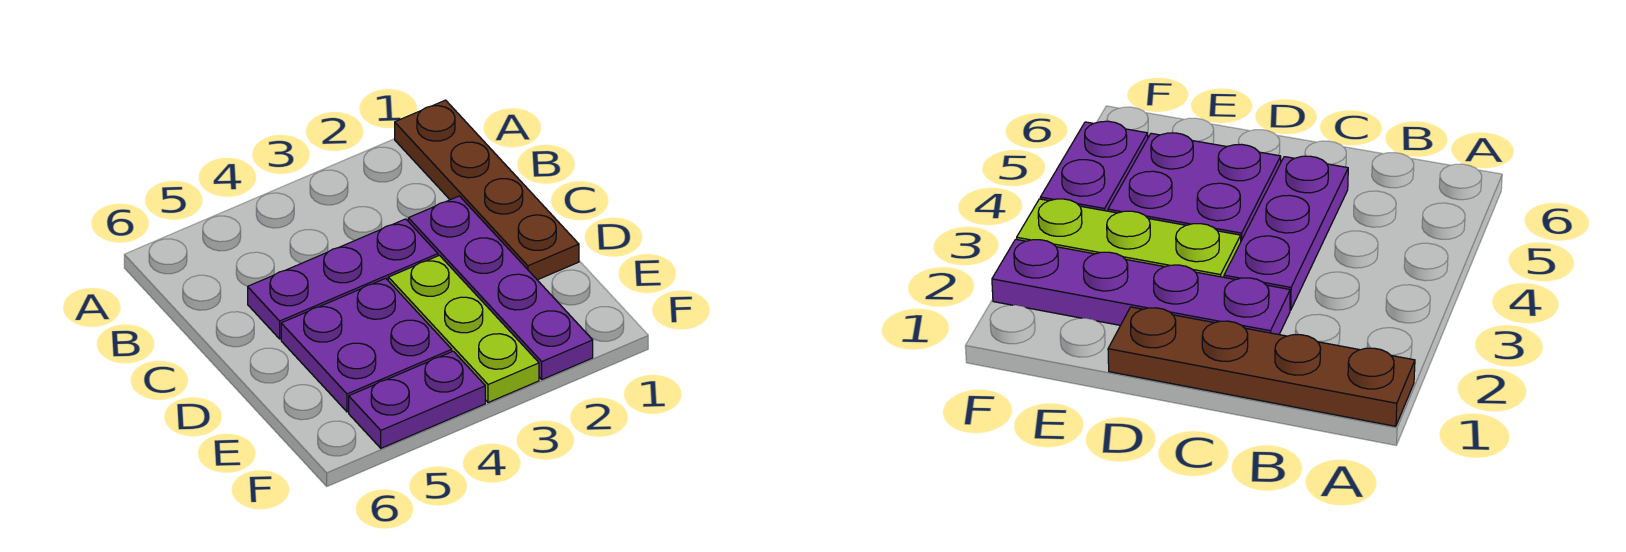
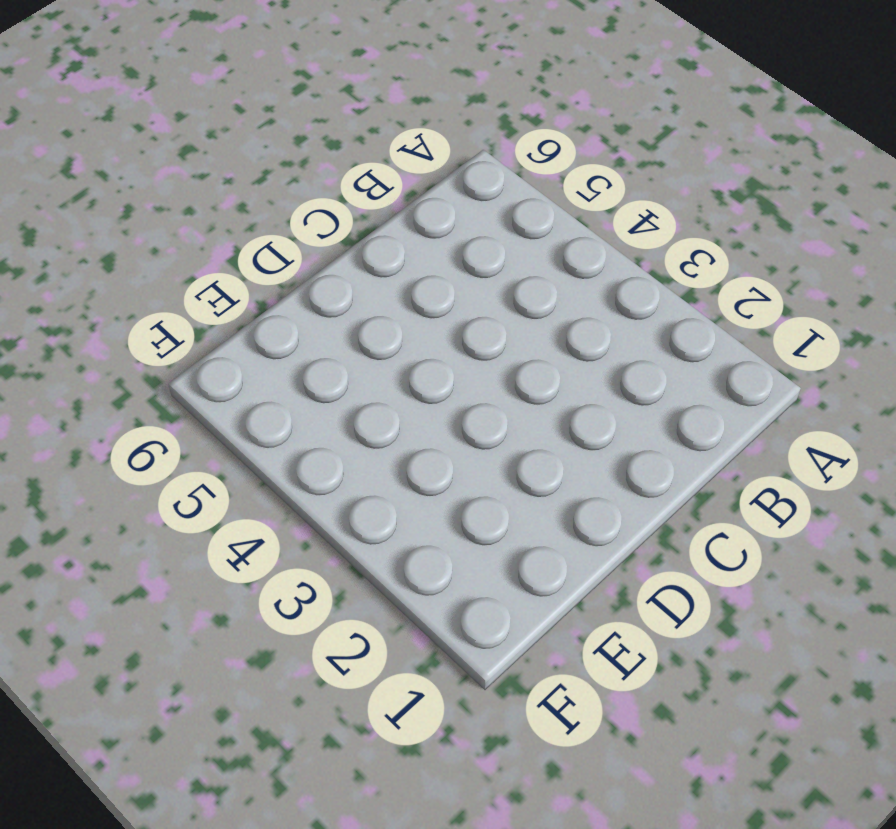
none -> brown plate A1:D1 level 1
none -> purple plate C2:F2 level 1

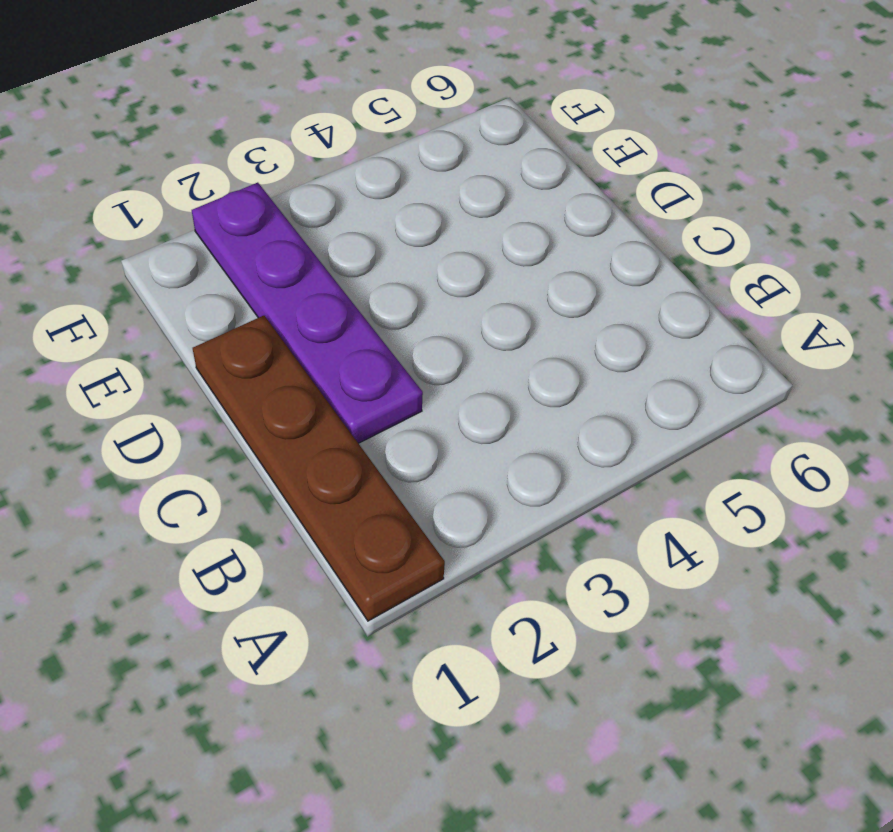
none -> purple plate C3:C5 level 1
none -> lime plate D3:F3 level 1

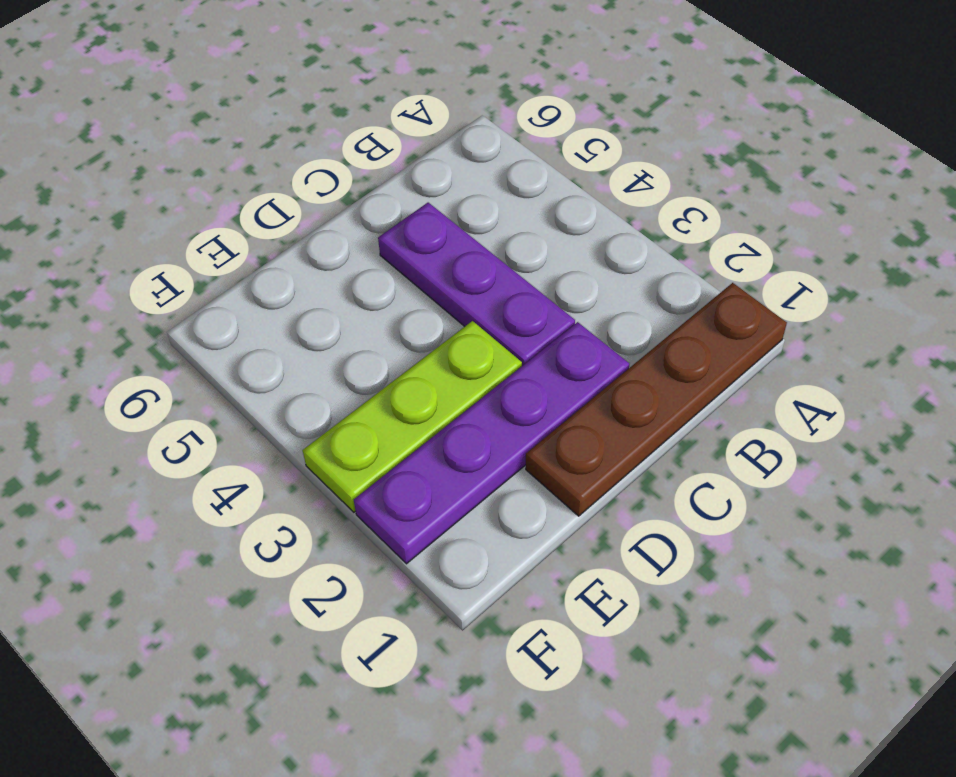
none -> purple plate D4:E5 level 1
none -> purple plate F4:F5 level 1

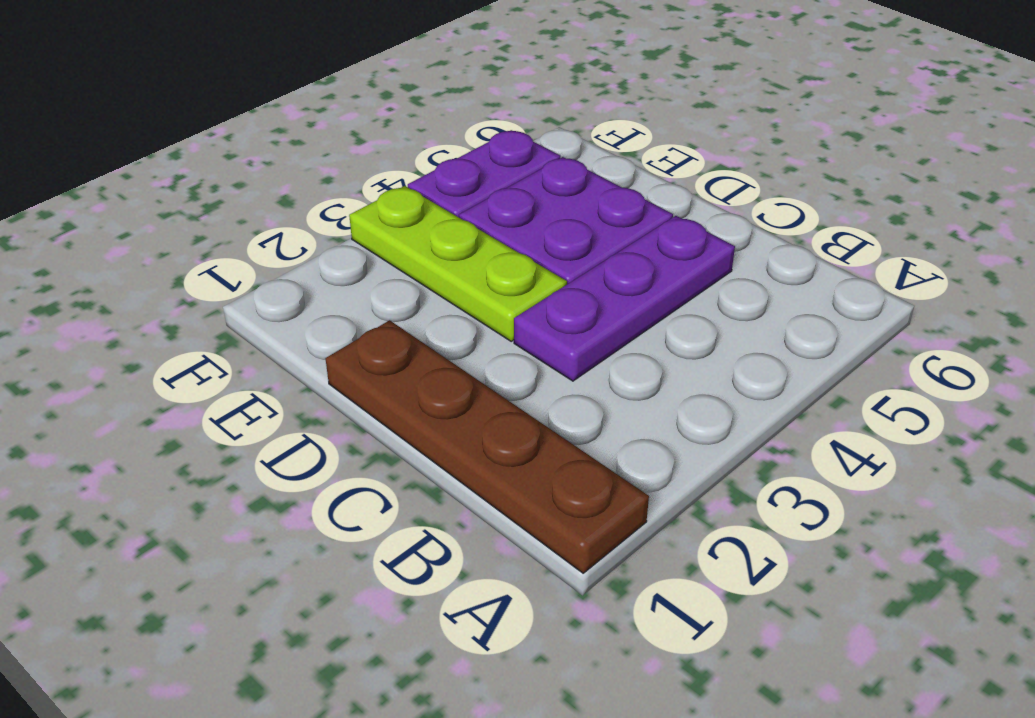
none -> purple plate C2:F2 level 1

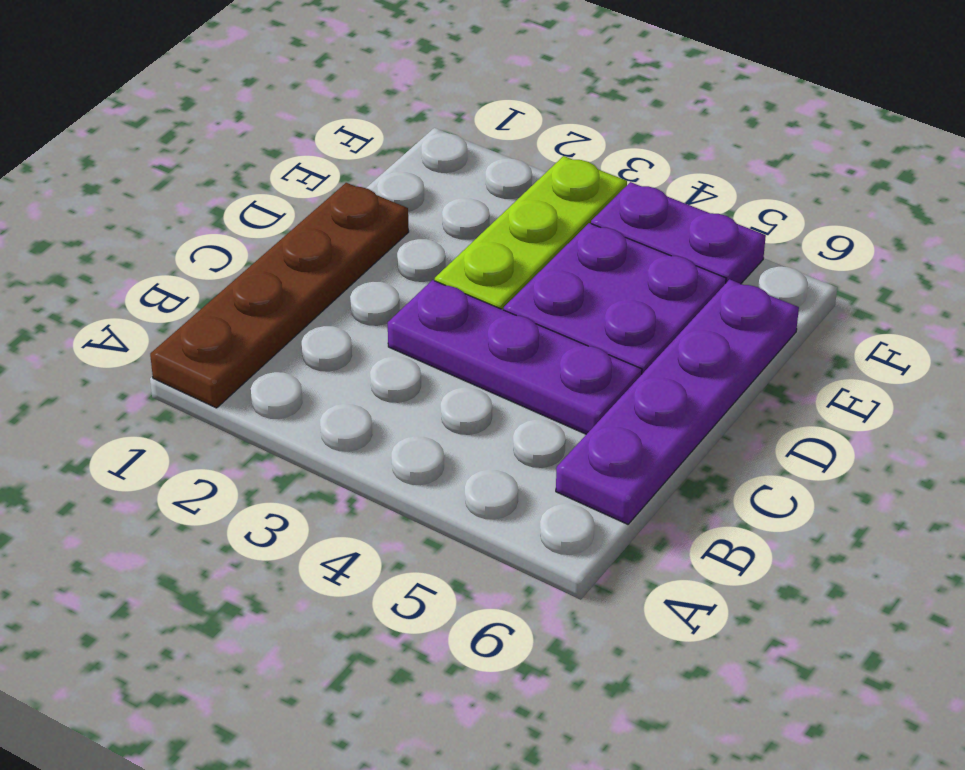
purple plate B6:E6 level 1 -> purple plate C2:F2 level 1

